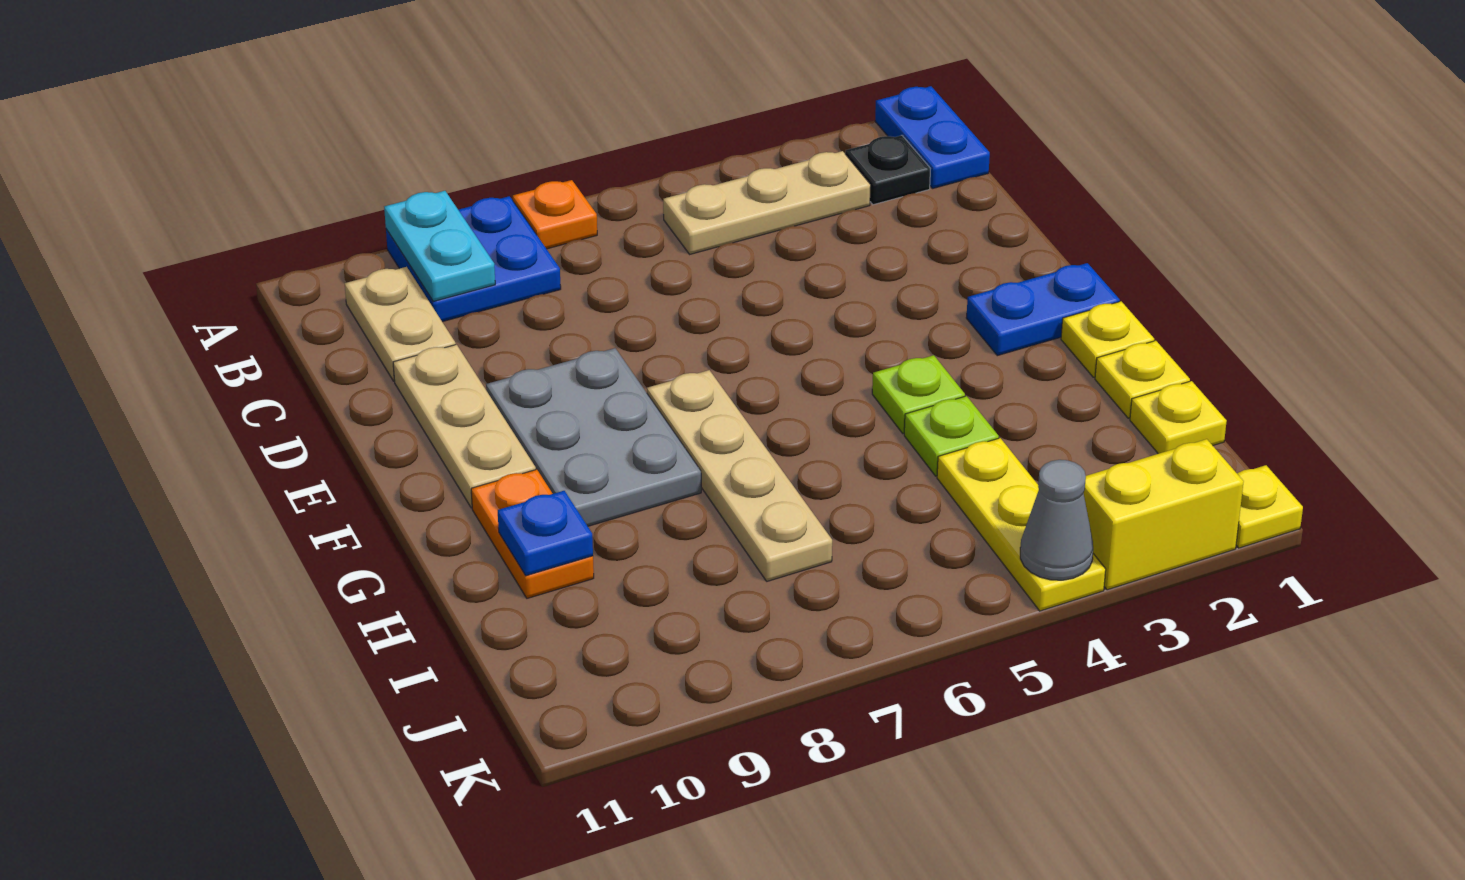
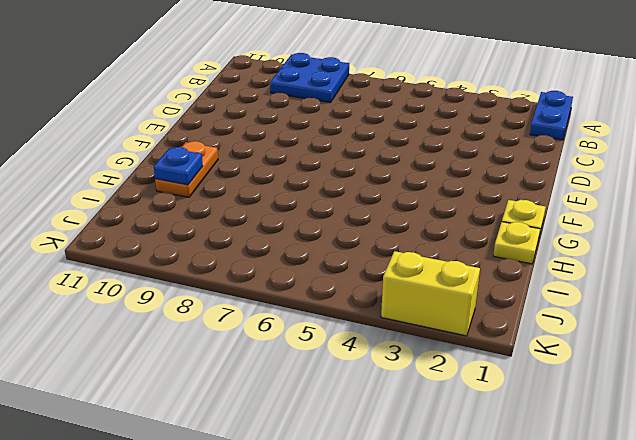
none -> orange plate A7 level 1
none -> black plate B2 level 1
none -> tan plate B3:B5 level 1

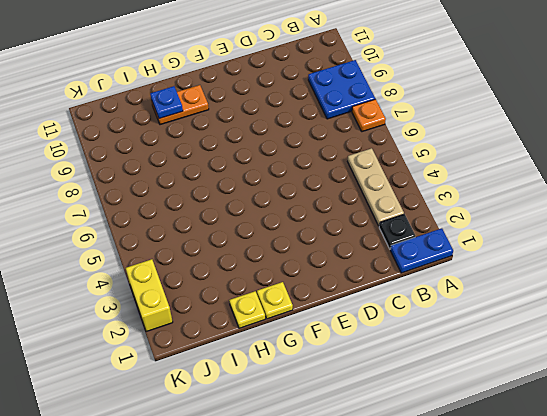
none -> tan plate B10:C10 level 1
none -> tan plate D10:F10 level 1
none -> grey plate E8:G9 level 1

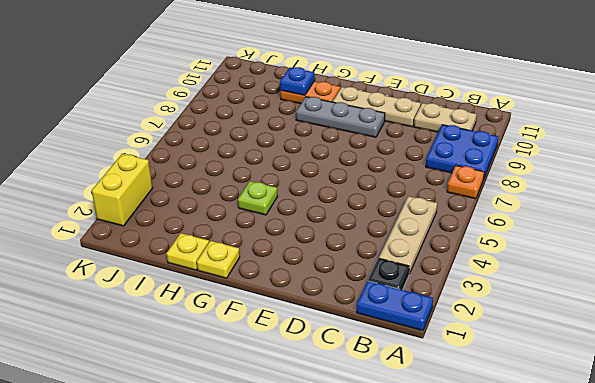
grey plate E9:G9 level 1 -> grey plate E8:G9 level 1
none -> blue plate F1:F2 level 1
none -> tan plate F7:I7 level 1
none -> lime plate H4 level 1

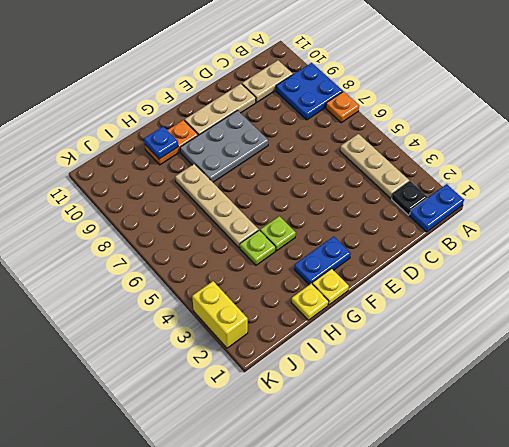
blue plate F2:G2 level 1 -> blue plate F1:F2 level 1
tan plate H5:H8 level 1 -> tan plate F7:I7 level 1
none -> yellow plate I1 level 1
none -> yellow plate I4:K4 level 1
none -> yellow plate K1 level 1

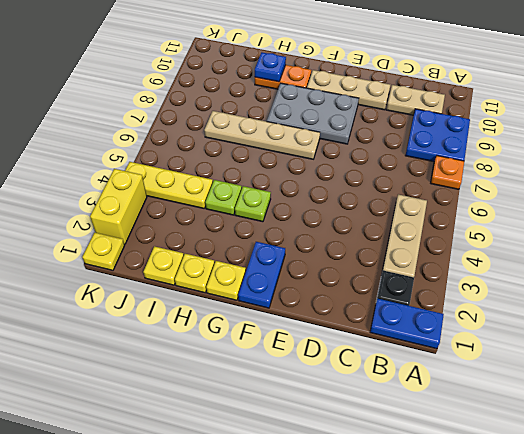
none -> cyan plate A9:B9 level 2
none -> grey cone K4 level 2

